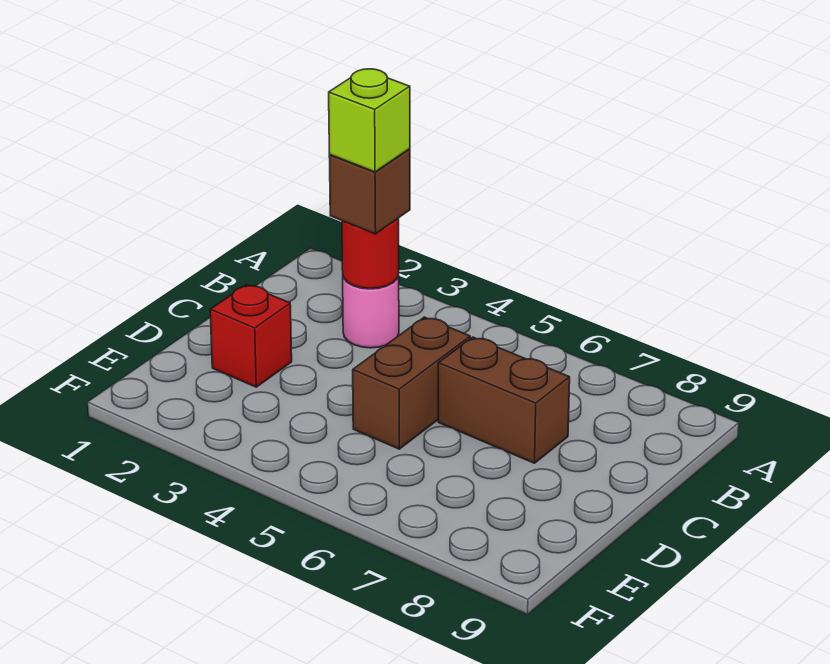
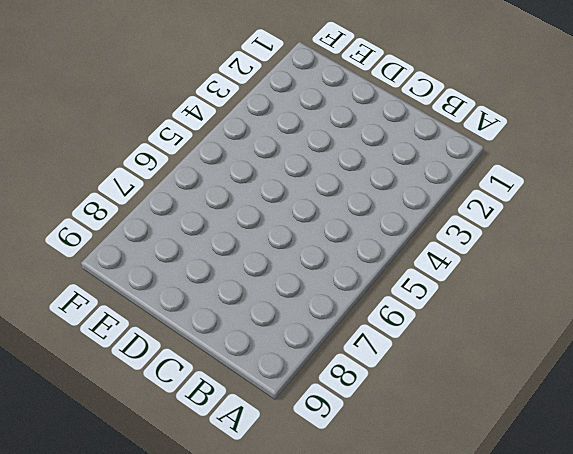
none -> pink round brick B3 level 1
none -> brown brick C5:D5 level 1

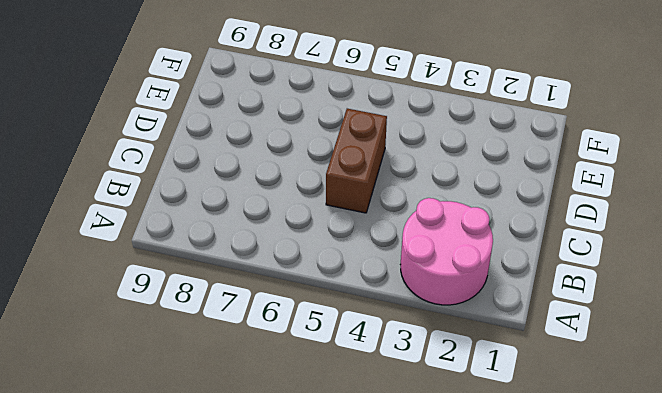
pink round brick A2:B3 level 1 -> pink round brick B3 level 1
none -> brown brick C6:C7 level 1
none -> red brick D2 level 1

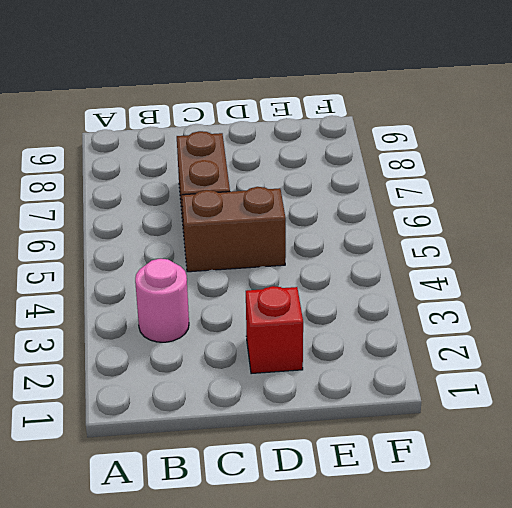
none -> red round brick B3 level 2
none -> brown brick B3 level 3

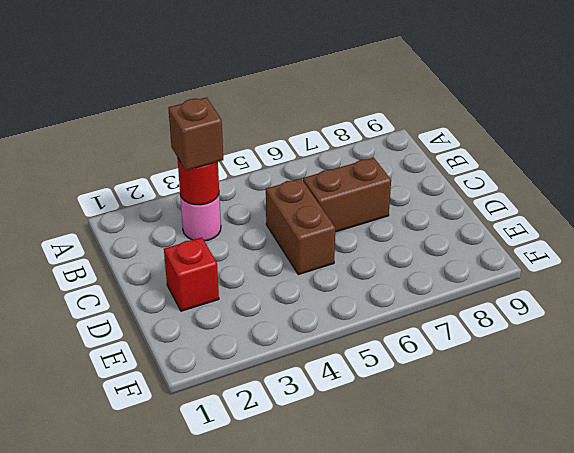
none -> lime brick B3 level 4

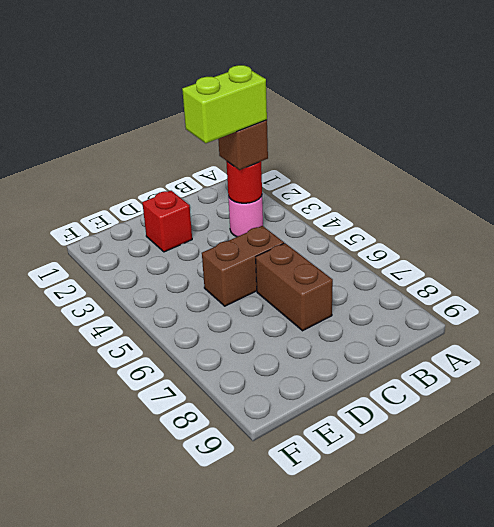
lime brick B3:C3 level 4 -> lime brick B3 level 4

